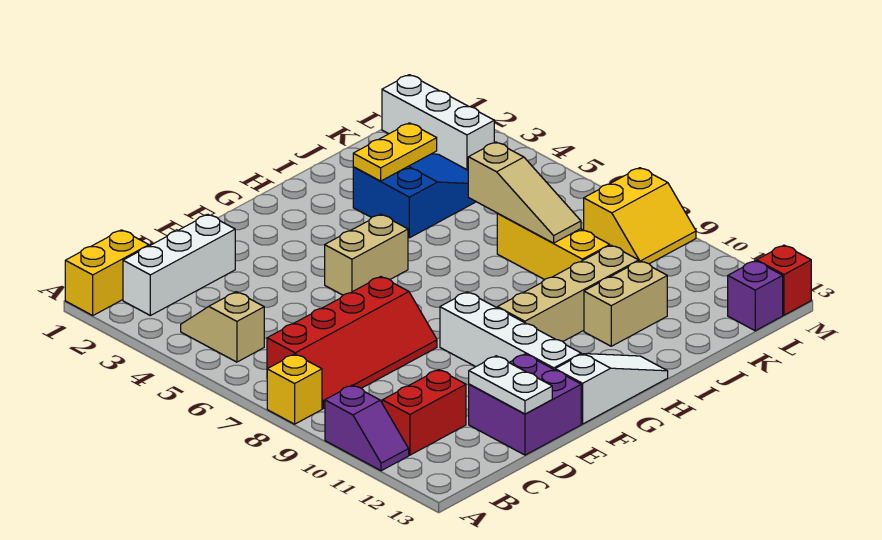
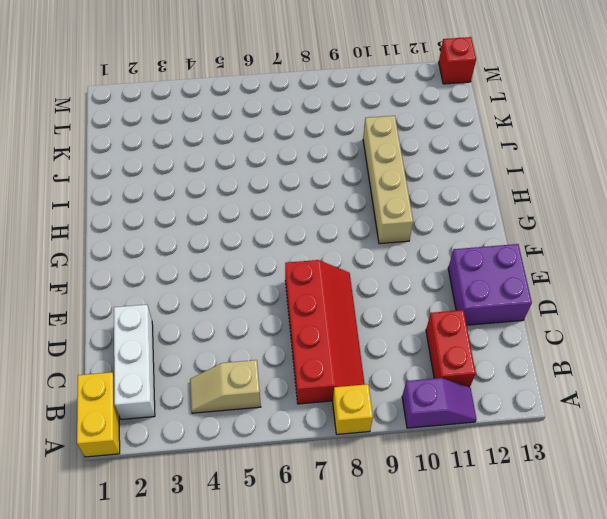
none -> tan brick F5:G5 level 1
none -> white brick F9:F12 level 1
none -> white slope F13:H13 level 1 top F

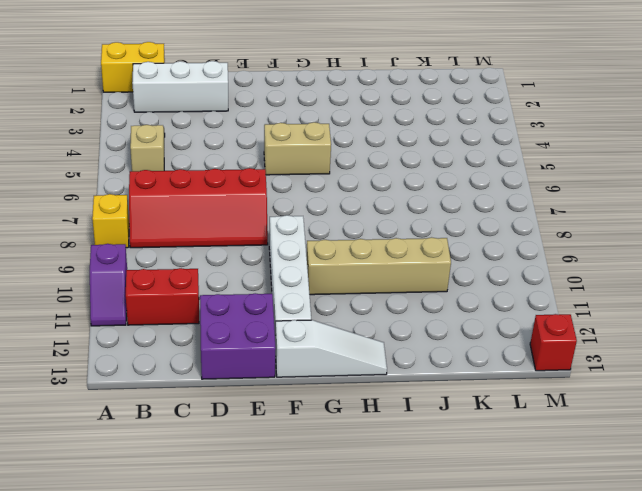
none -> blue slope I3:K4 level 1 top I
none -> tan brick I11:J11 level 1
none -> yellow brick J7:J9 level 1

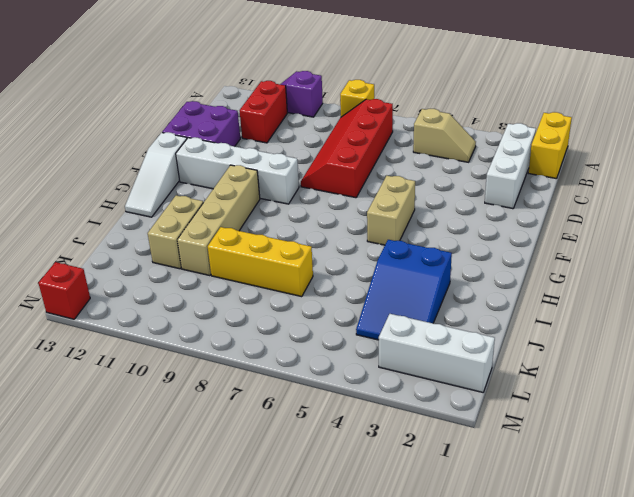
none -> yellow slope L8:M9 level 1 top 8
none -> purple brick L13 level 1
none -> white plate D12:D13 level 2

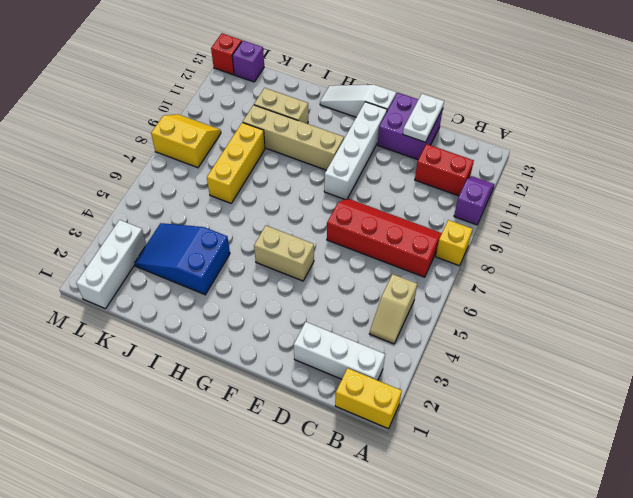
none -> yellow plate I3:J3 level 2
none -> tan slope J6:J8 level 2 top 6

